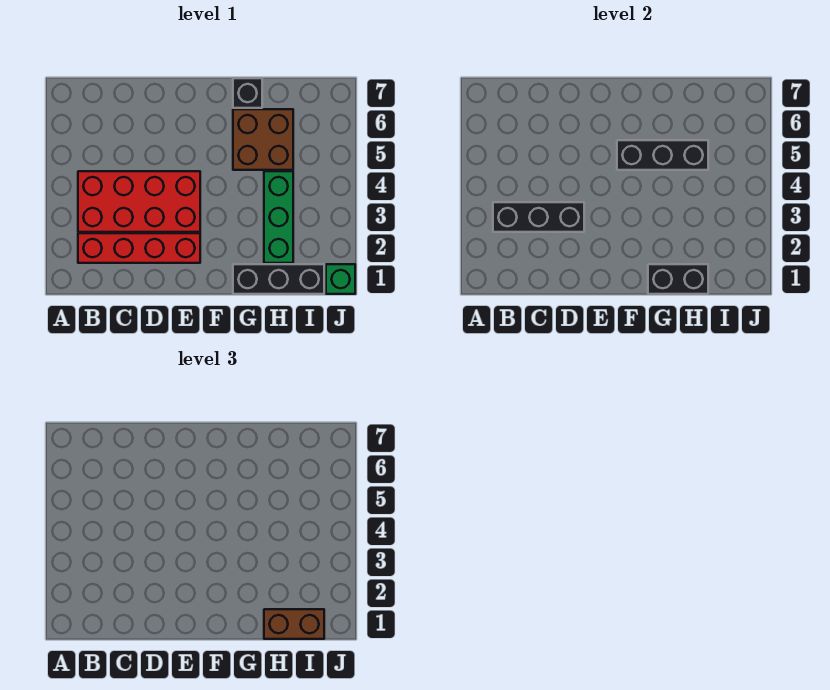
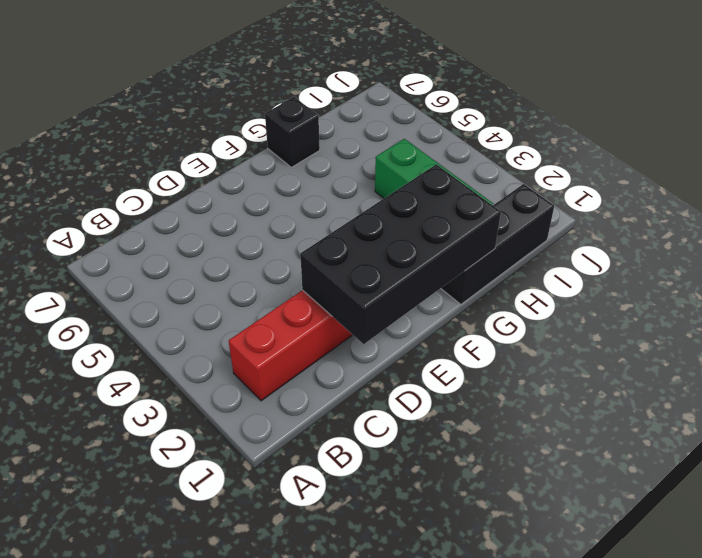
black brick D1:G2 level 2 -> black brick G1:H1 level 2
none -> red brick B3:E4 level 1
none -> brown brick G5:H6 level 1

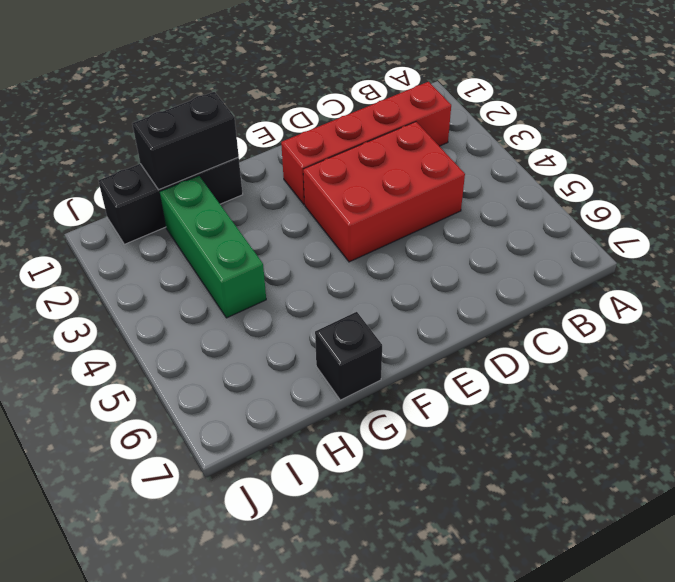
red brick C3:E4 level 1 -> red brick B3:E4 level 1
none -> brown brick G5:H6 level 1
none -> green brick J1 level 1

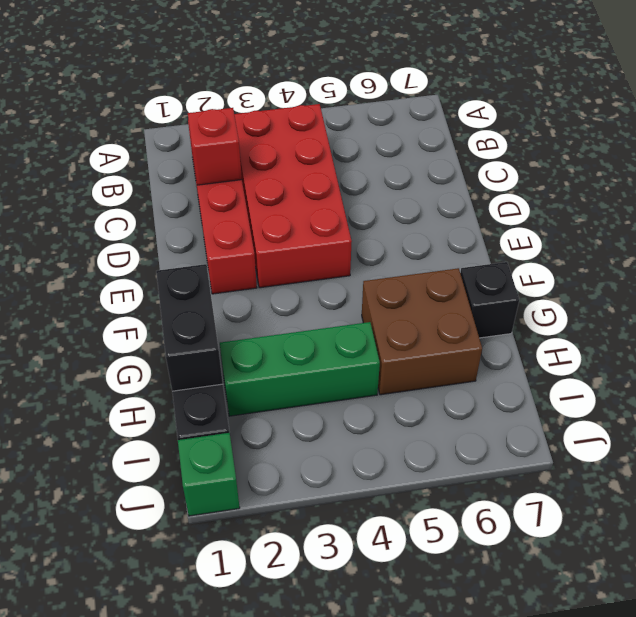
red brick C2 level 2 -> none
none -> black brick B3:D3 level 2
none -> black brick F5:H5 level 2

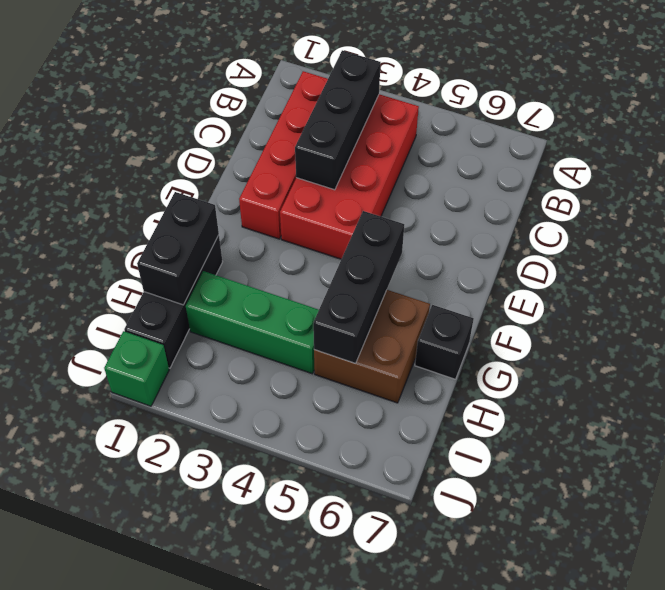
none -> brown brick H1:I1 level 3

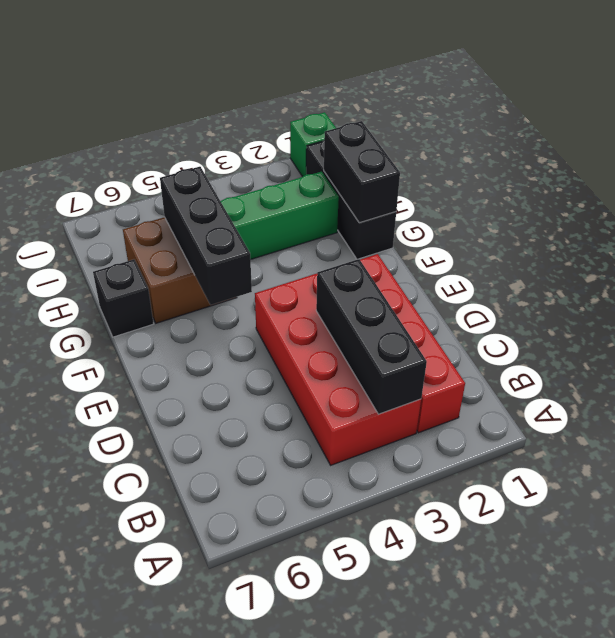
none -> brown brick H1:I1 level 3

